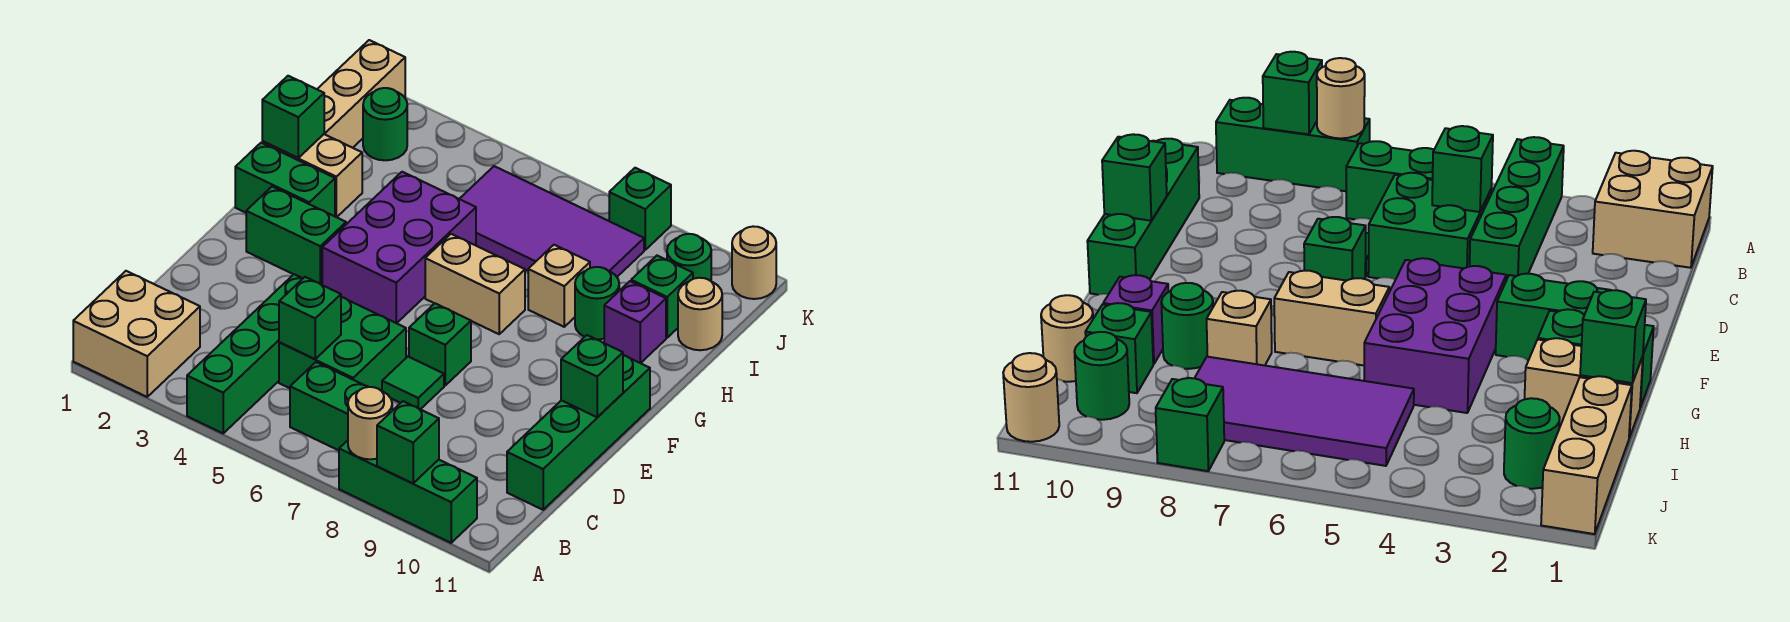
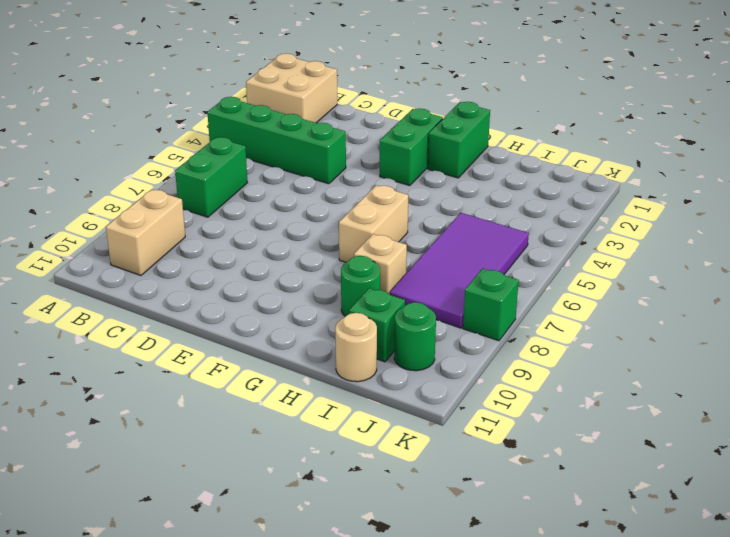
tan brick B9:B10 level 1 -> tan brick H1:H2 level 1
none -> green brick A8:A10 level 1
none -> green brick C5:D6 level 1
none -> green brick C11:F11 level 1

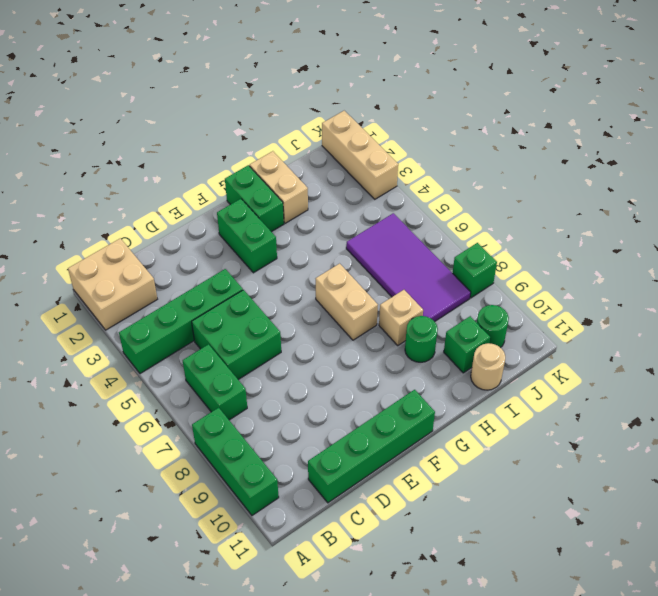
tan brick K1:K3 level 1 -> tan brick I1:K1 level 1
none -> green tile D7 level 1
none -> green brick E7 level 1
none -> purple brick F4:H5 level 1

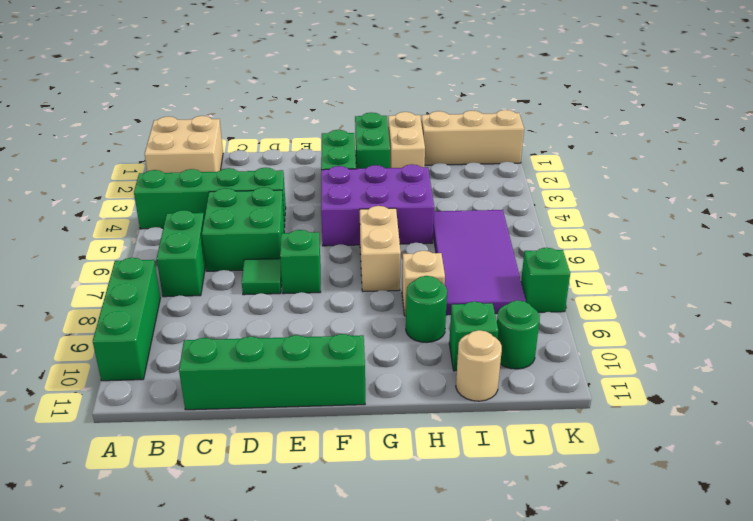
none -> purple brick H10 level 1
none -> green round brick J2 level 1
none -> tan round brick K11 level 1

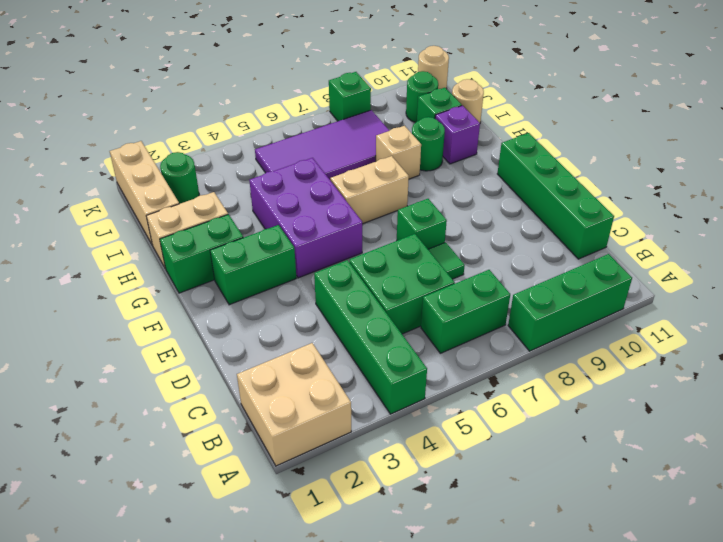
none -> tan round brick A8 level 2
none -> green brick A9 level 2
none -> green brick C5 level 2

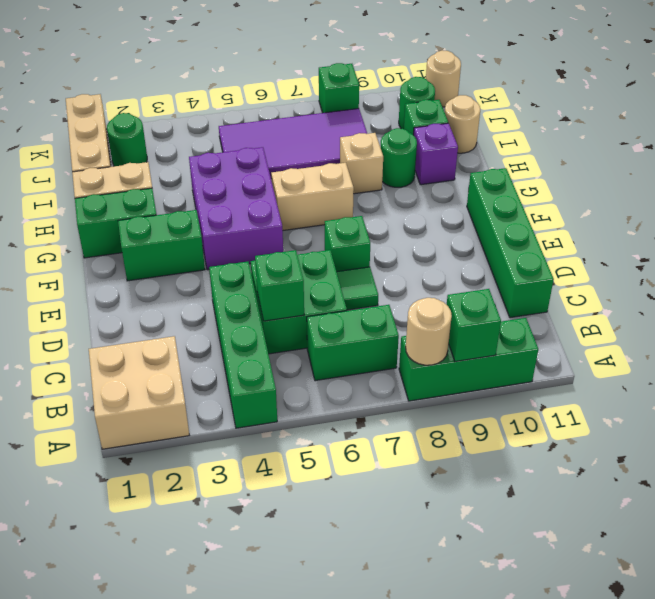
none -> green brick E11 level 2
none -> green brick H1 level 2

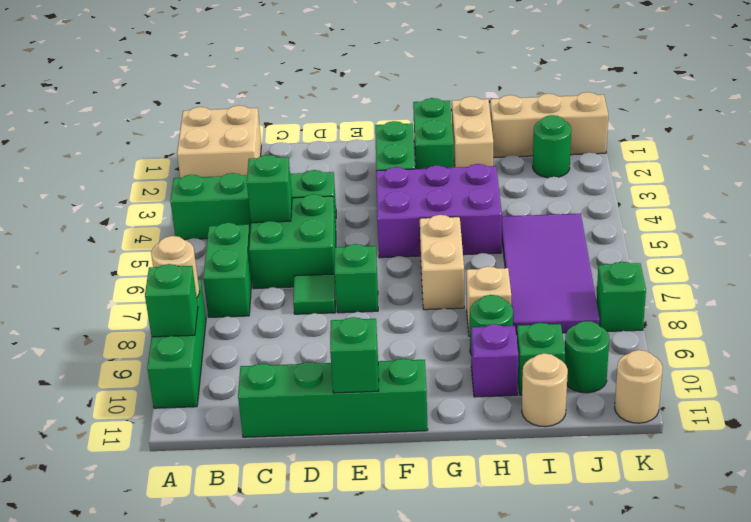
none -> green brick H1 level 2

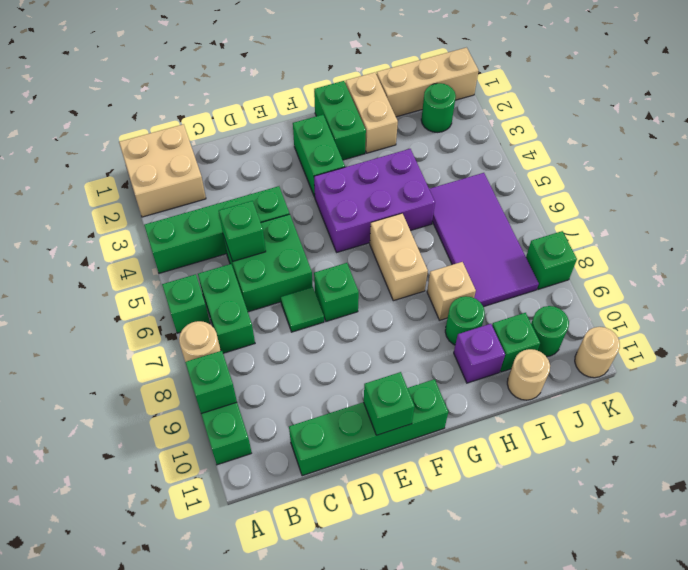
green brick A6 level 1 -> green brick H1 level 2

